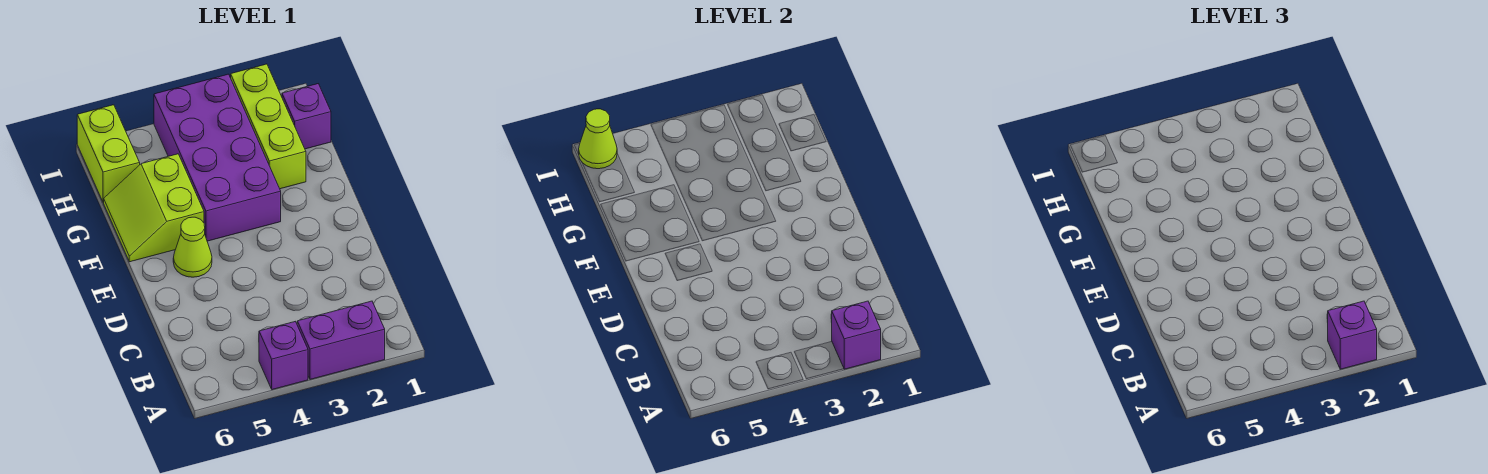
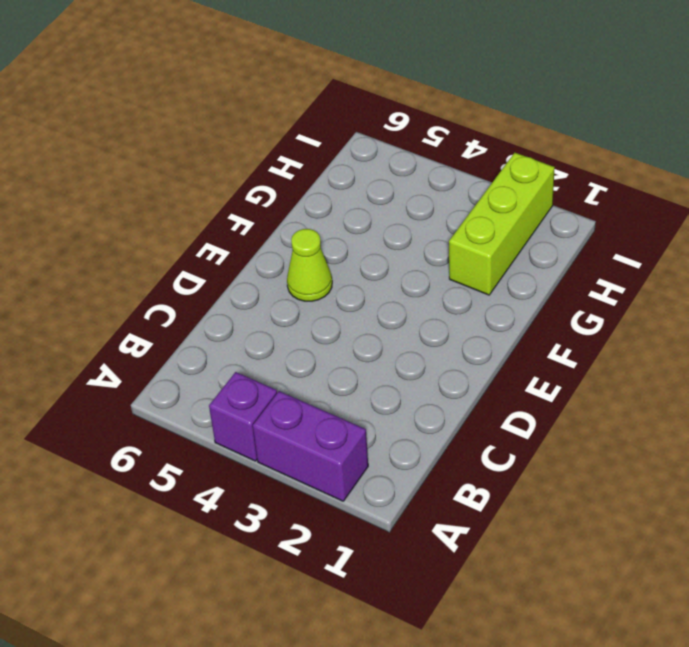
none -> purple brick F3:I4 level 1
none -> lime slope F5:G6 level 1 top 5

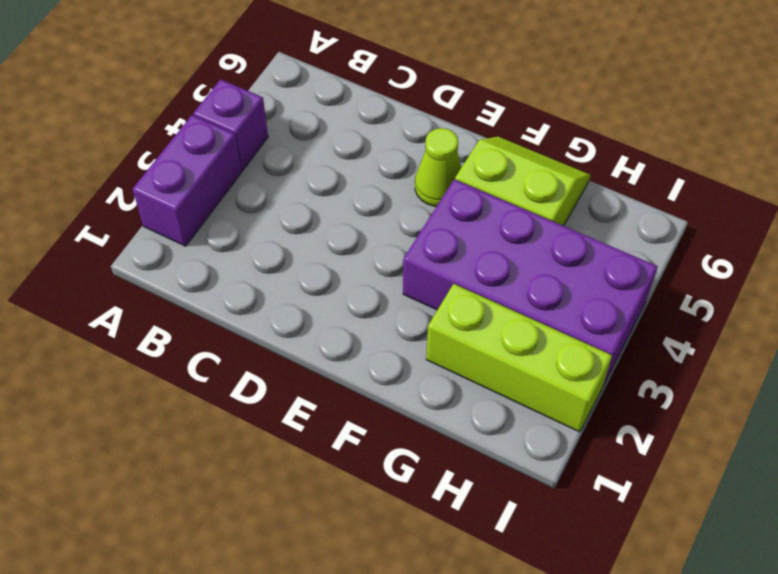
none -> purple brick H1 level 1
none -> lime brick H6:I6 level 1

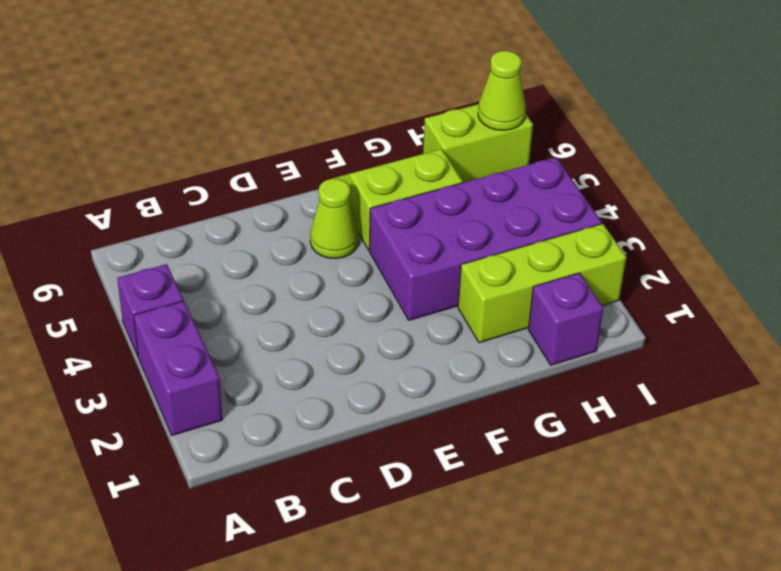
none -> purple brick A2 level 2
none -> purple brick A2 level 3

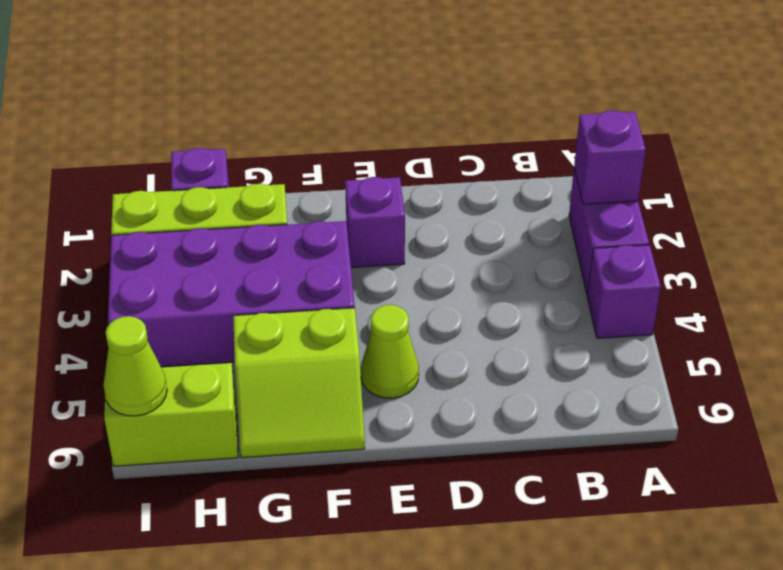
purple brick E2 level 1 -> purple brick A2 level 3

